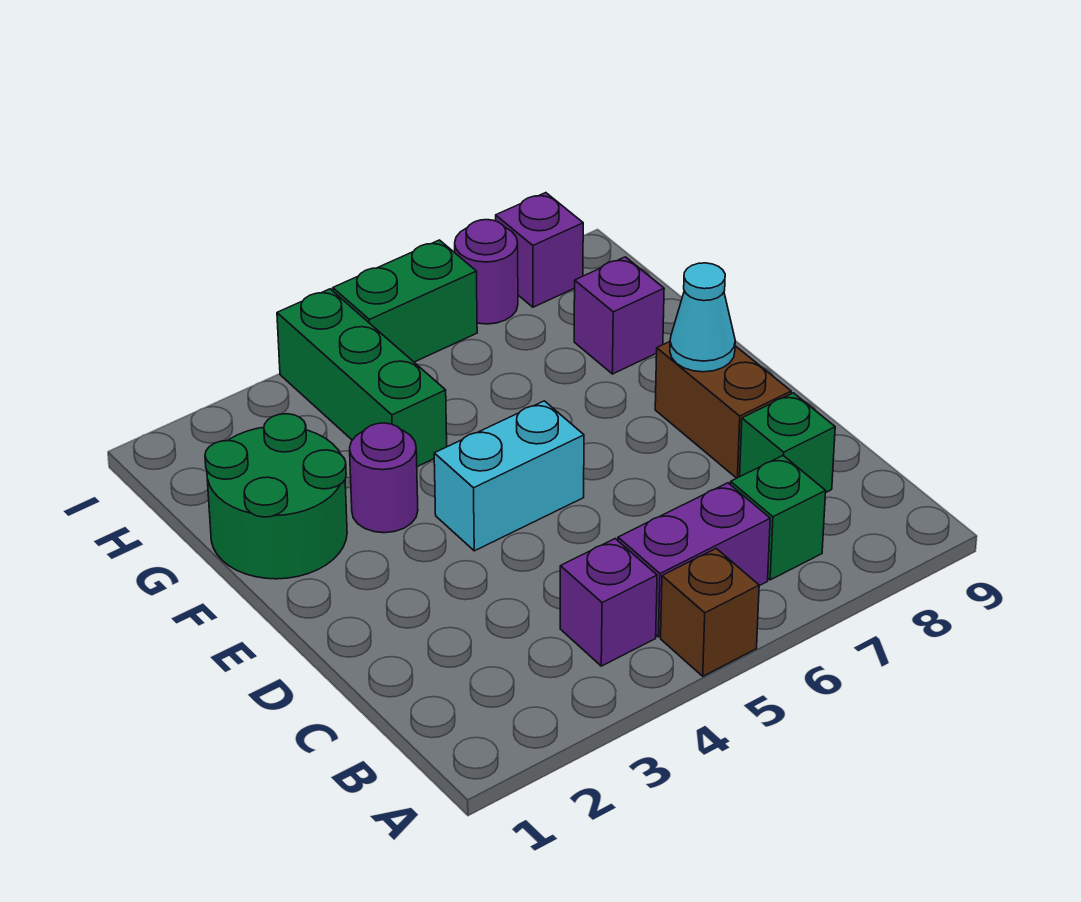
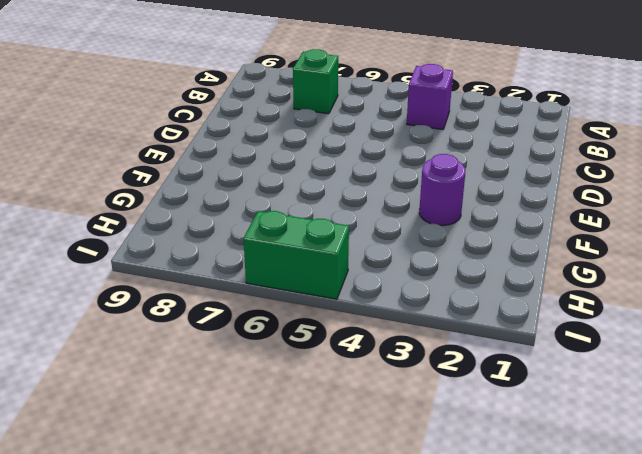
none -> brown brick A5 level 1
none -> purple brick B5:B6 level 1
none -> green brick C8 level 1

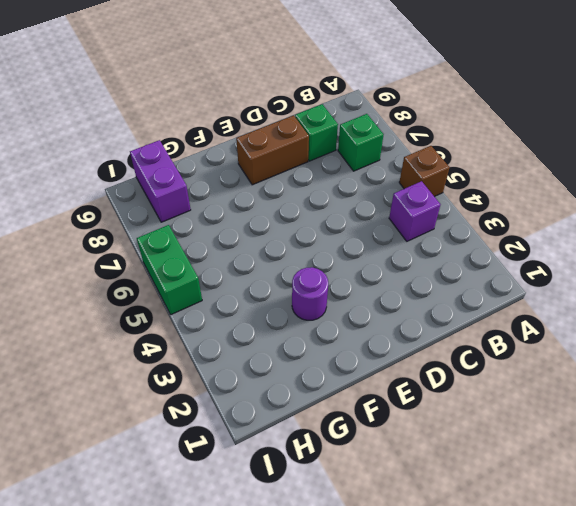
purple brick H8:H9 level 1 -> purple brick B5:B6 level 1
none -> cyan brick E4:E5 level 1
none -> green round brick F1:G2 level 1
none -> green brick G4:I4 level 1

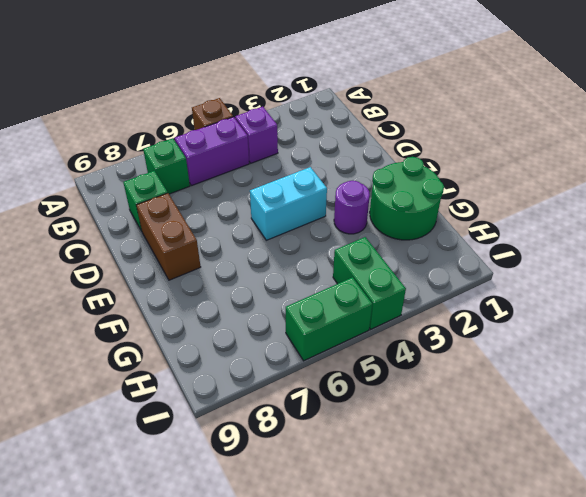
green brick H4:I4 level 1 -> green brick G4:I4 level 1
none -> purple brick G8 level 1
none -> purple round brick I7 level 1
none -> purple brick I8 level 1

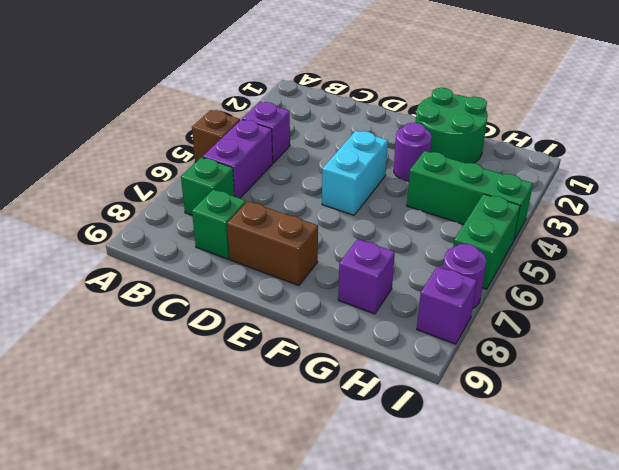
none -> cyan cone E8 level 2

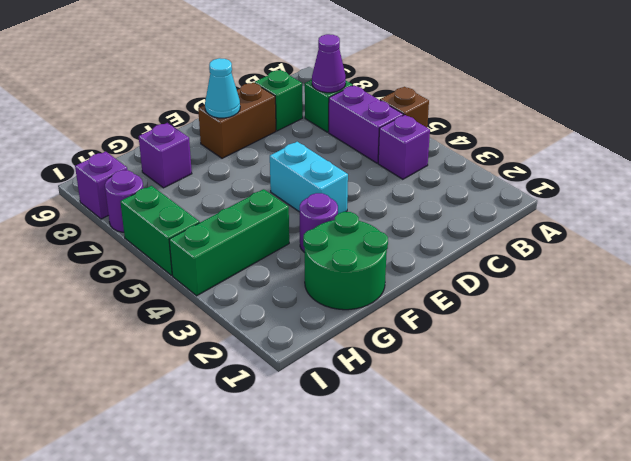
purple cone B7 level 2 -> none

